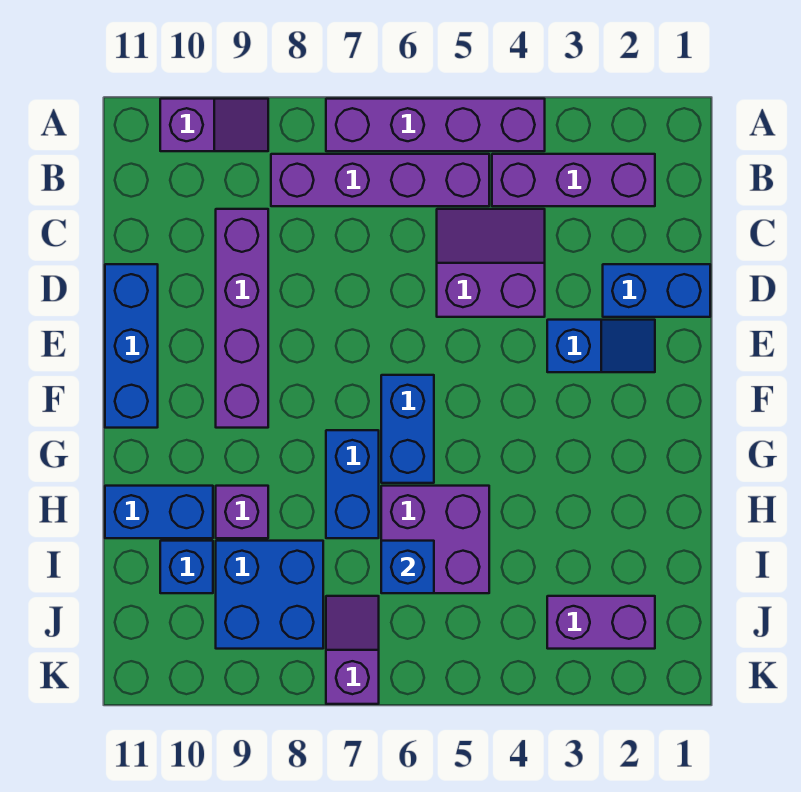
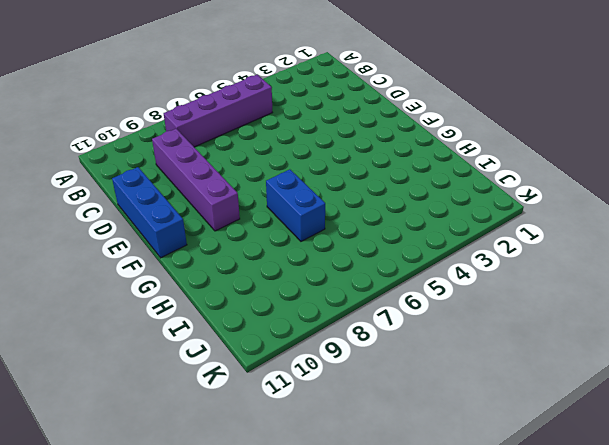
none -> purple brick A4:A7 level 1
none -> purple slope A9:A10 level 1 top 10
none -> purple brick B2:B4 level 1

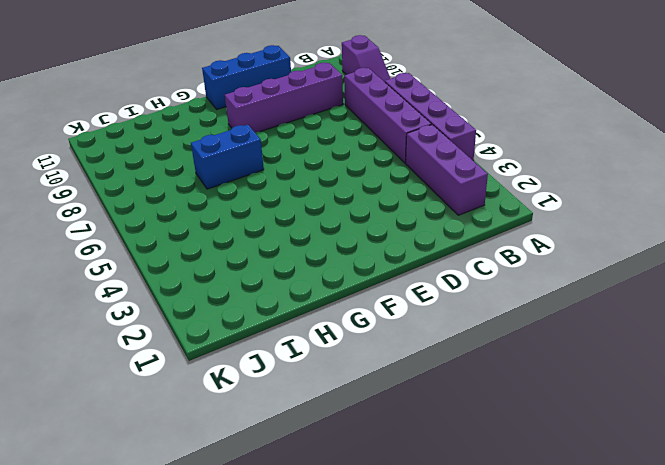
none -> purple slope C4:D5 level 1 top D
none -> blue brick D1:D2 level 1
none -> blue slope E2:E3 level 1 top 3

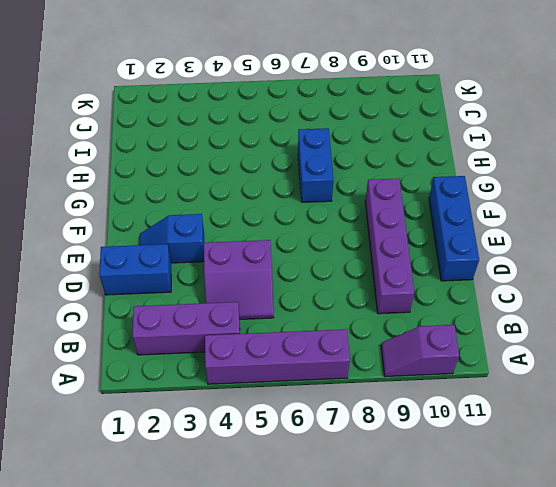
none -> purple brick B5:B8 level 1
none -> blue brick F6:G6 level 1
none -> purple brick H5:I6 level 1

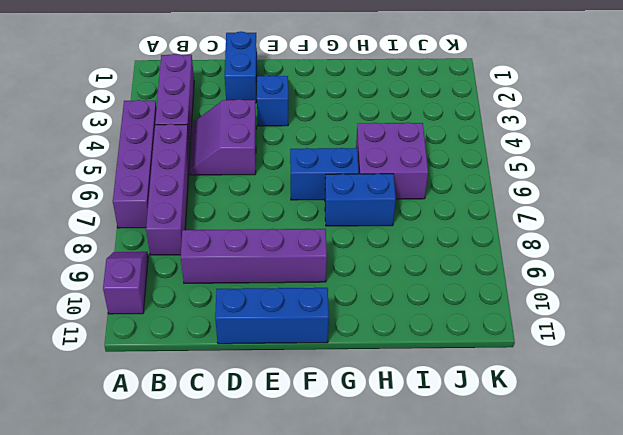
none -> purple brick H9 level 1
none -> blue brick H10:H11 level 1
none -> blue brick I8:J9 level 1

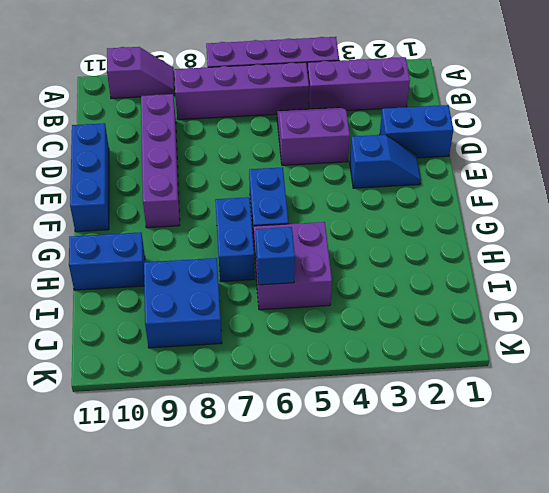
none -> purple brick H9 level 1
none -> blue brick I10 level 1
none -> purple brick J2:J3 level 1

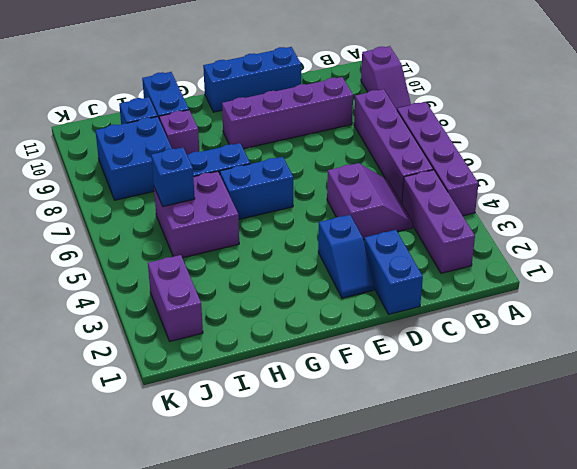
none -> purple slope J7:K7 level 1 top K

